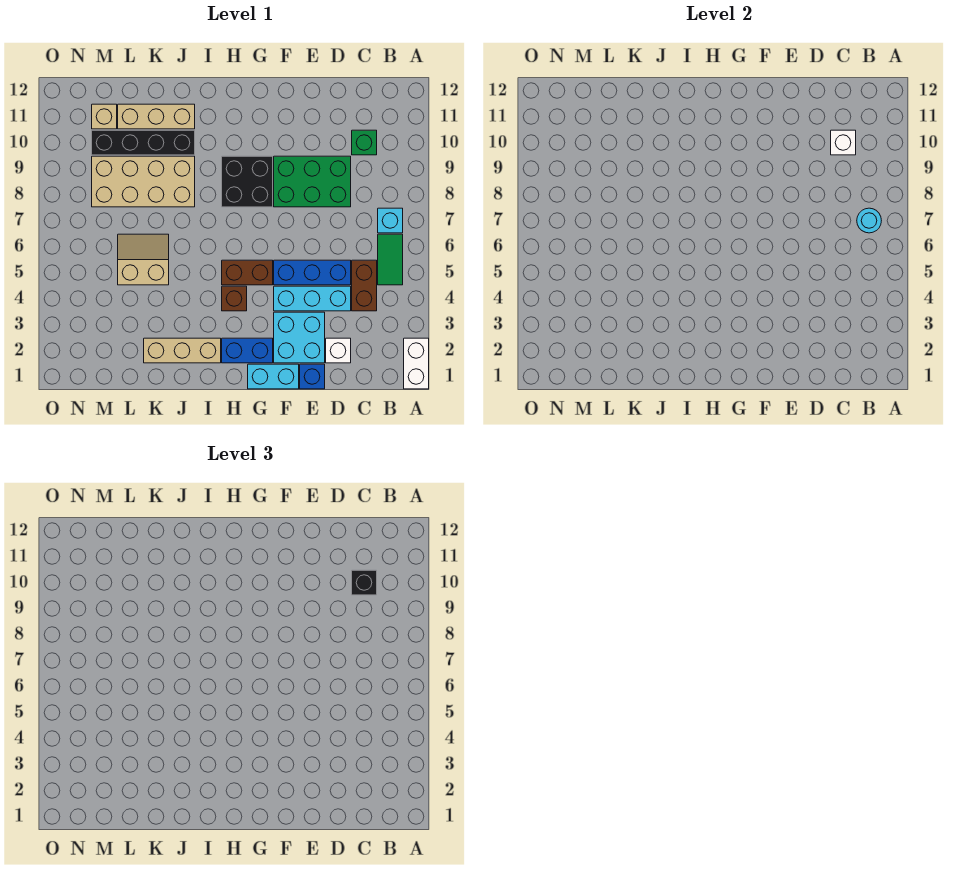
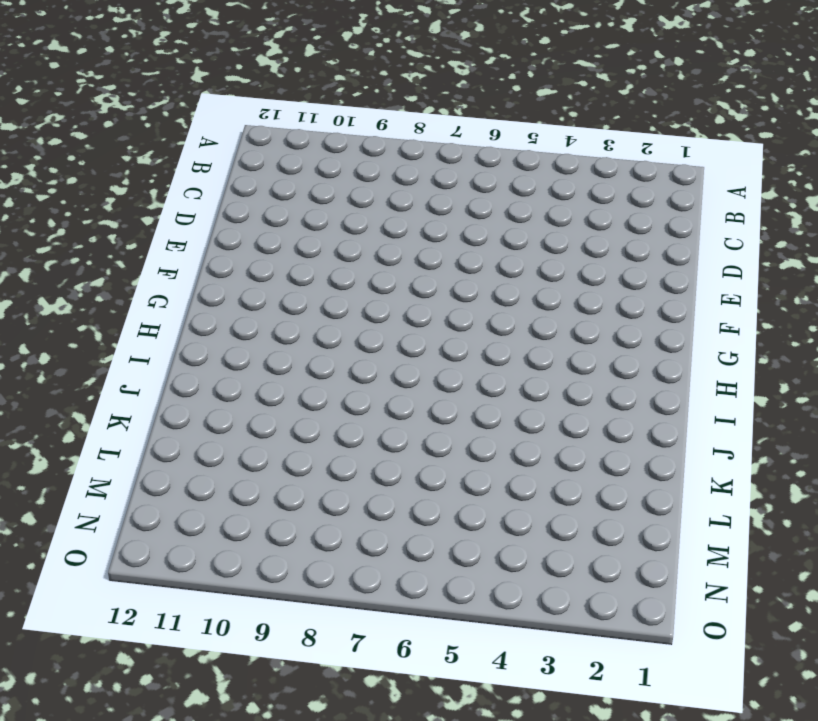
none -> white brick A1:A2 level 1
none -> green tile B5:B6 level 1
none -> cyan brick B7 level 1

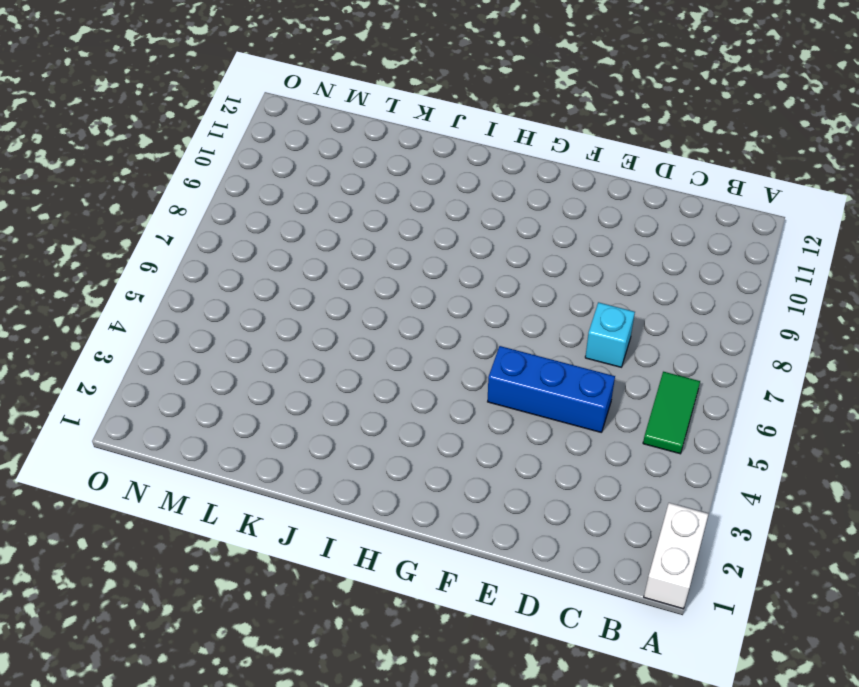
cyan brick D7 level 1 -> cyan brick B7 level 1
none -> brown brick C4:C5 level 1
none -> green brick C10 level 1
none -> white brick D2 level 1

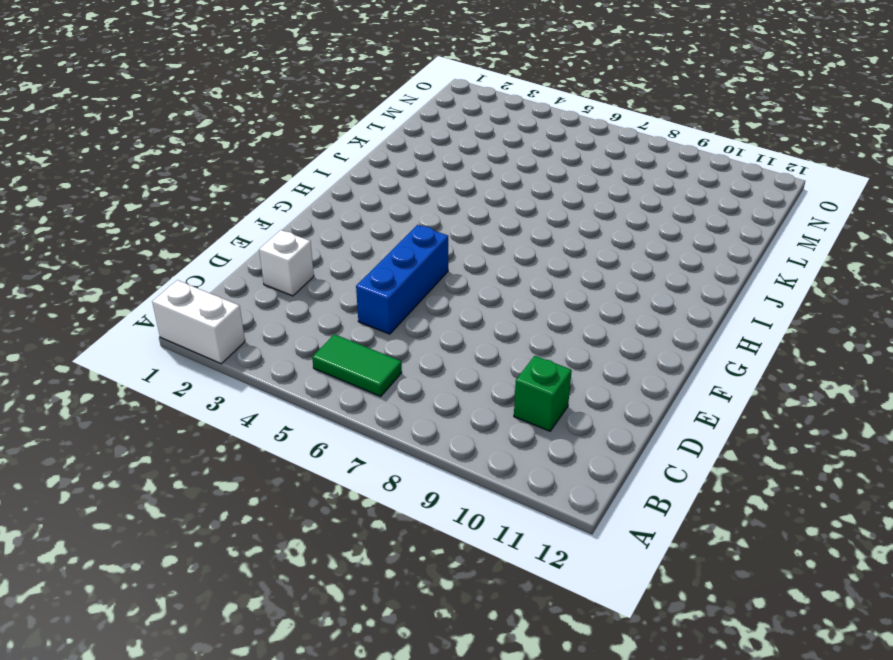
none -> cyan brick B7 level 1
none -> brown brick C4:C5 level 1
none -> cyan brick D4:F4 level 1

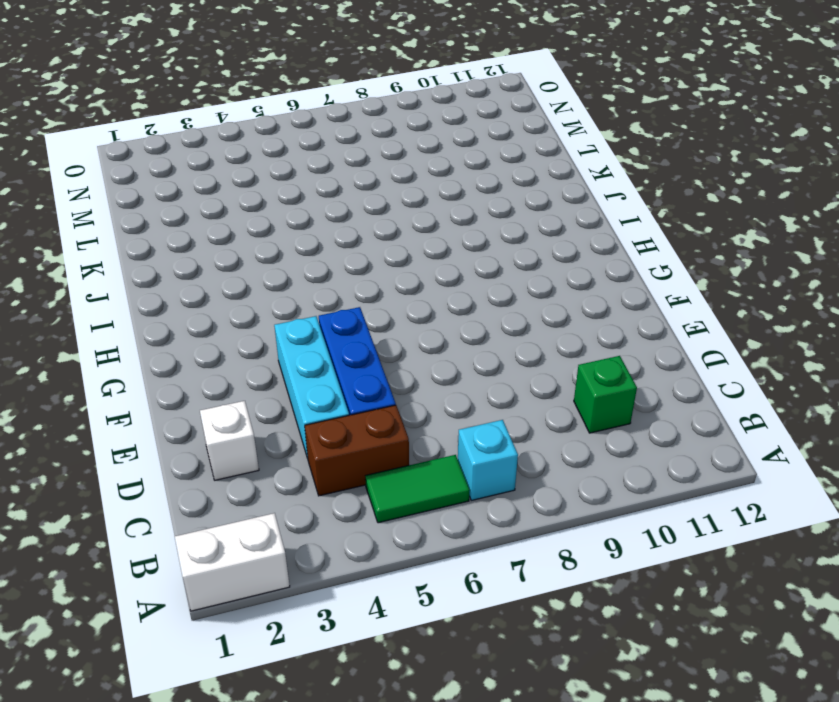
none -> green brick D8:F9 level 1
none -> blue brick E1 level 1
none -> cyan brick E2:F3 level 1

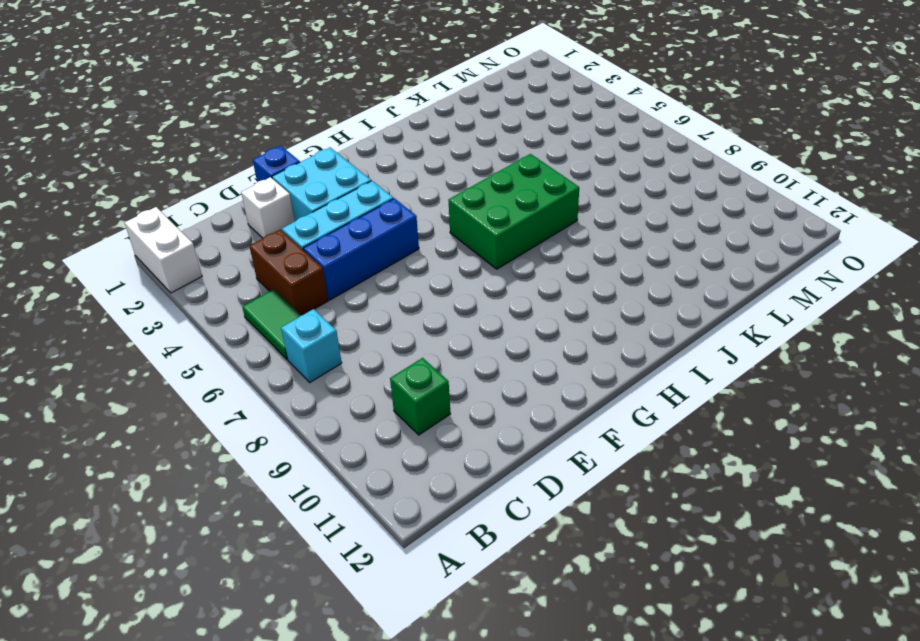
green brick H6:J7 level 1 -> green brick D8:F9 level 1
none -> cyan brick F1:G1 level 1
none -> blue brick G2:H2 level 1
none -> brown brick G5:H5 level 1

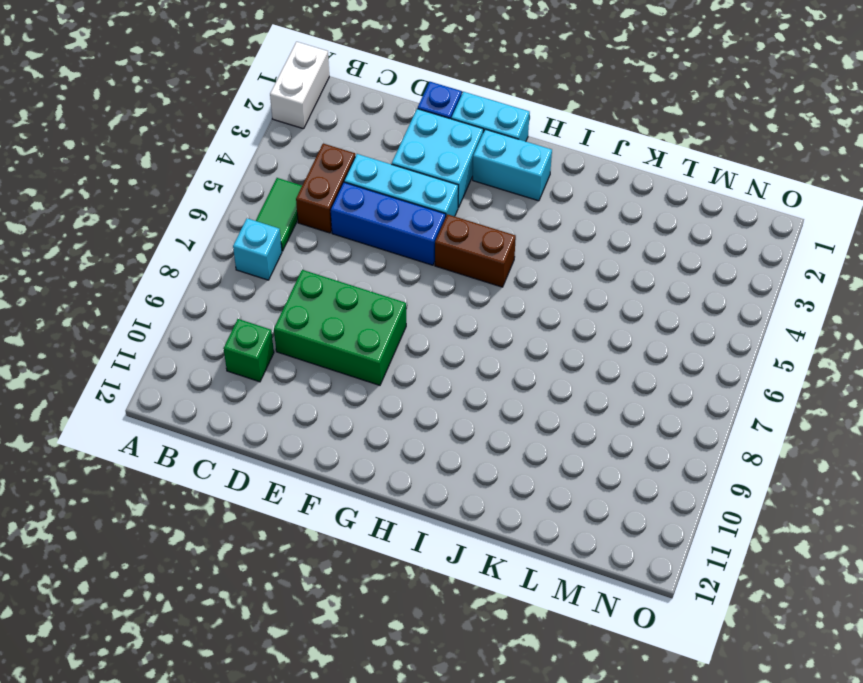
cyan brick G2:H2 level 1 -> blue brick G2:H2 level 1
none -> white brick D2 level 1
none -> black brick G8:H9 level 1
none -> brown brick H4 level 1

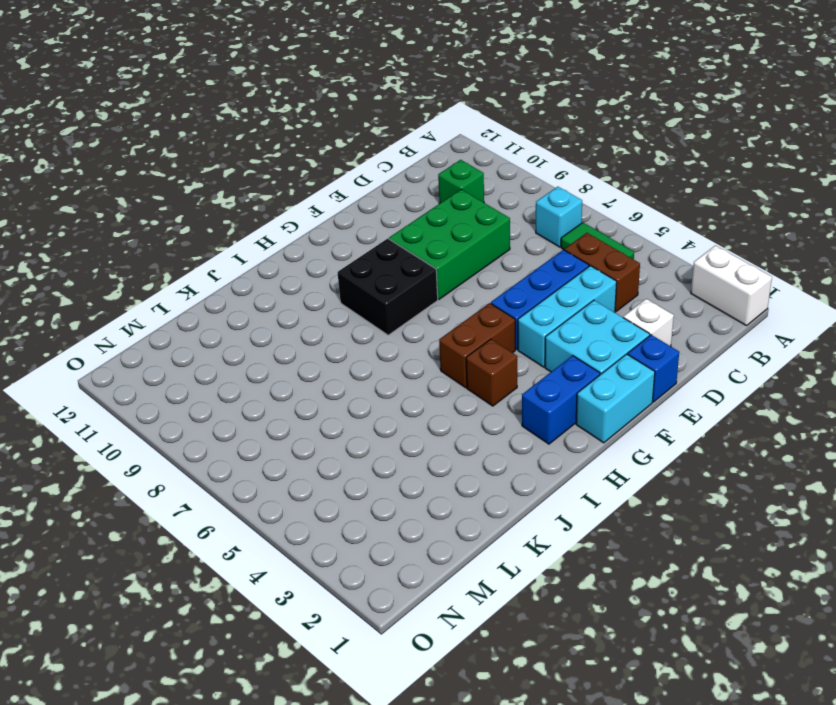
none -> tan brick I2:K2 level 1
none -> tan brick J8:M9 level 1
none -> black brick J10:M10 level 1

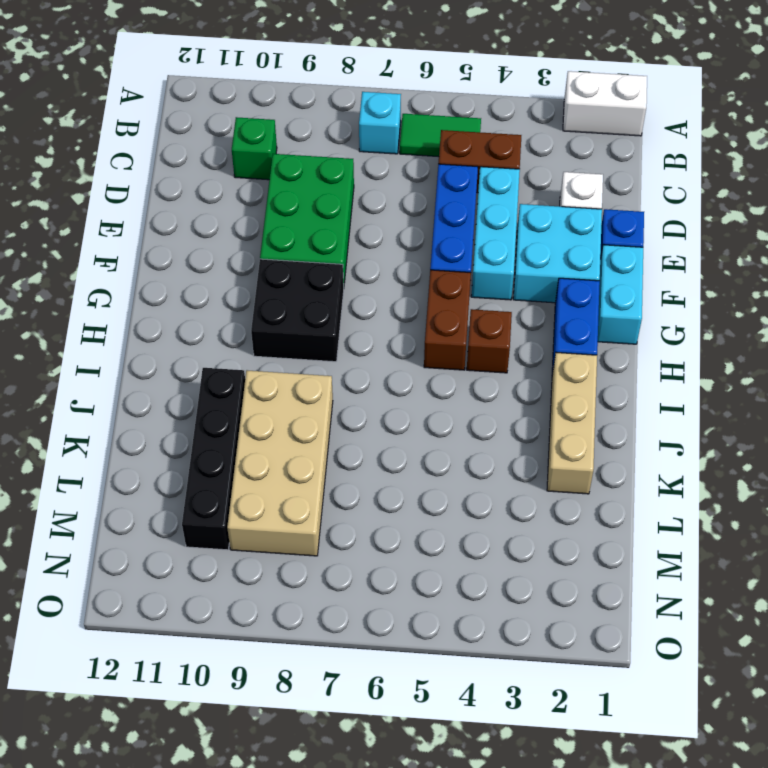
none -> tan brick J11:L11 level 1
none -> tan slope K5:L6 level 1 top 5
none -> tan brick M11 level 1

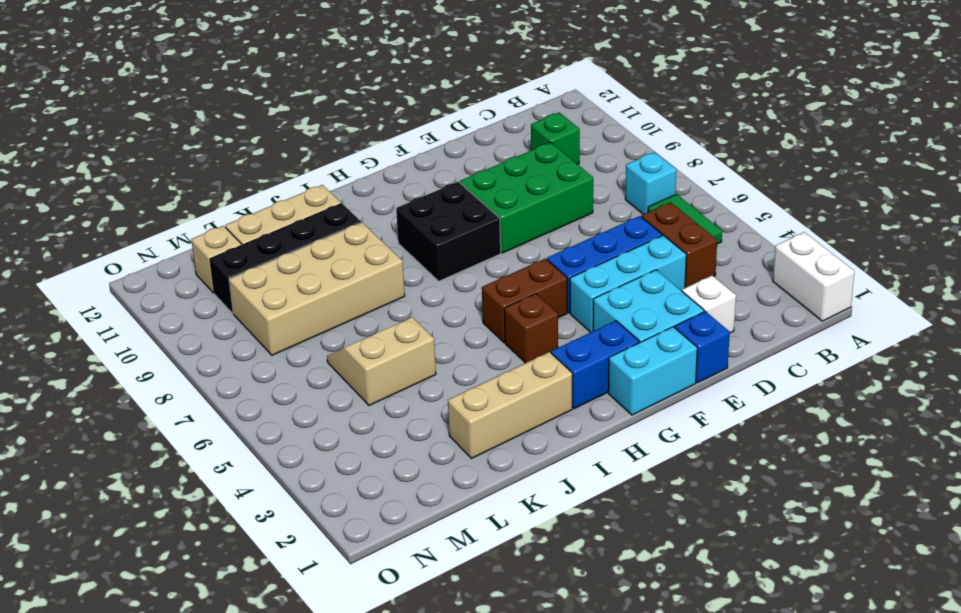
none -> cyan round brick B7 level 2
none -> white brick C10 level 2
none -> black brick C10 level 3

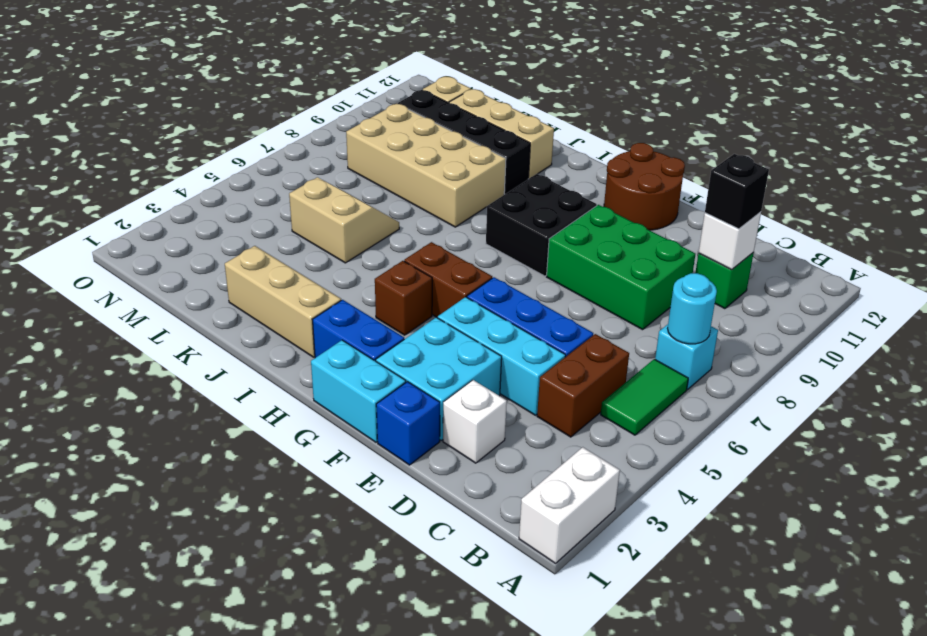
brown round brick F11:G12 level 1 -> none

